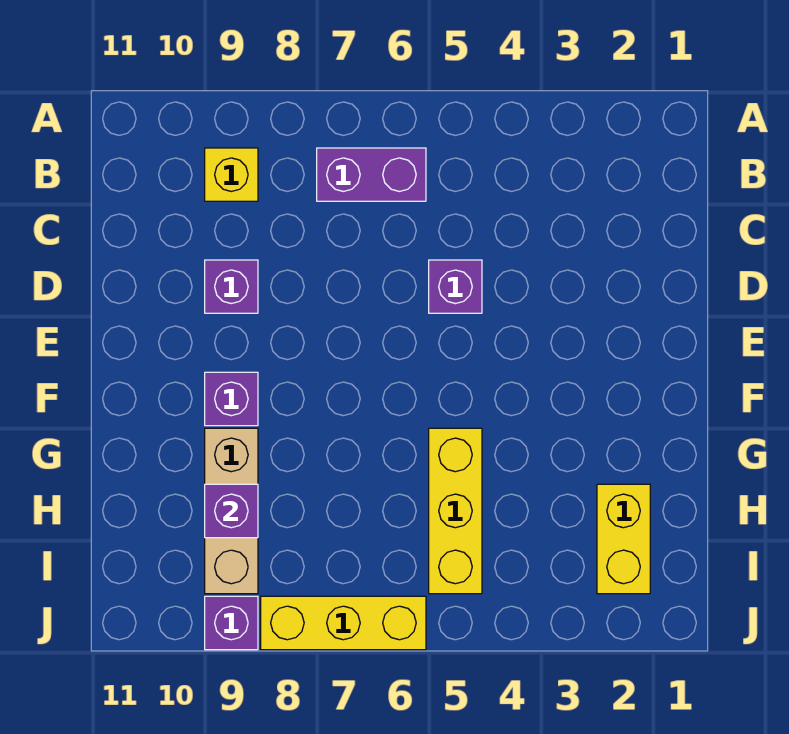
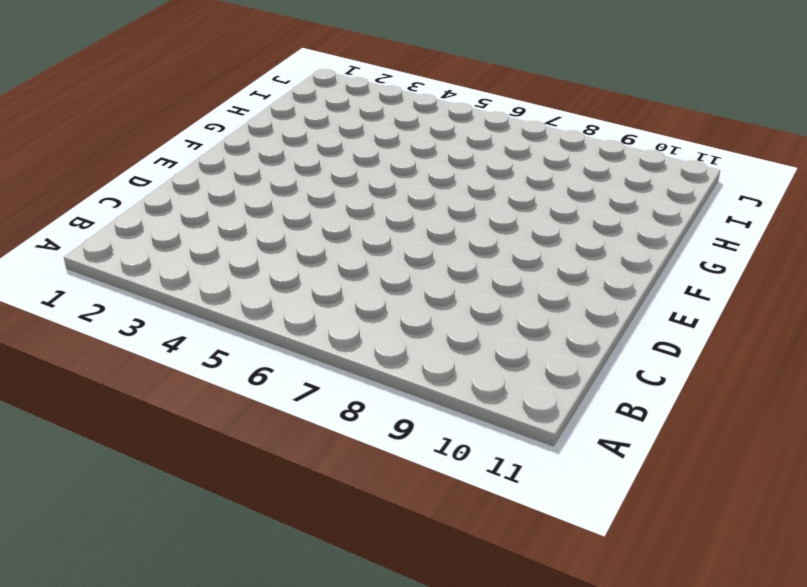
none -> purple brick B6:B7 level 1
none -> yellow brick B9 level 1

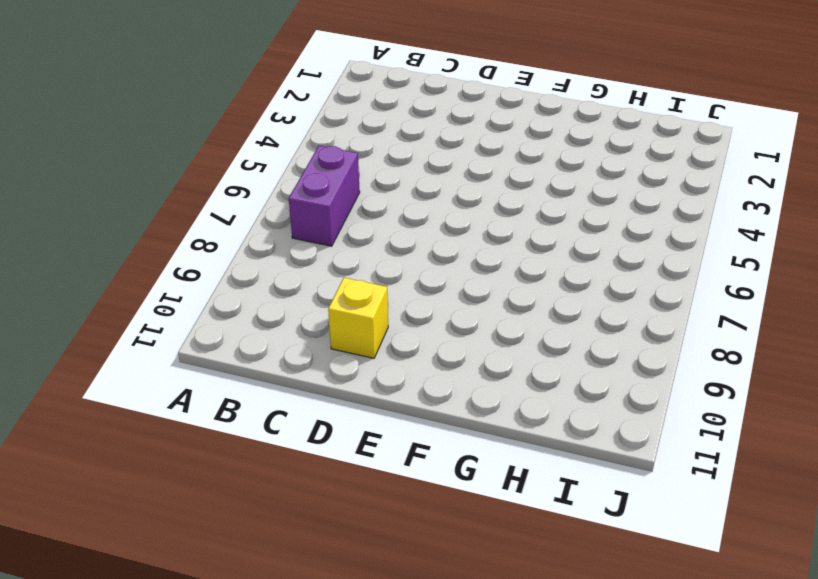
yellow brick D10 level 1 -> yellow brick B9 level 1
none -> purple brick D5 level 1
none -> purple brick D9 level 1

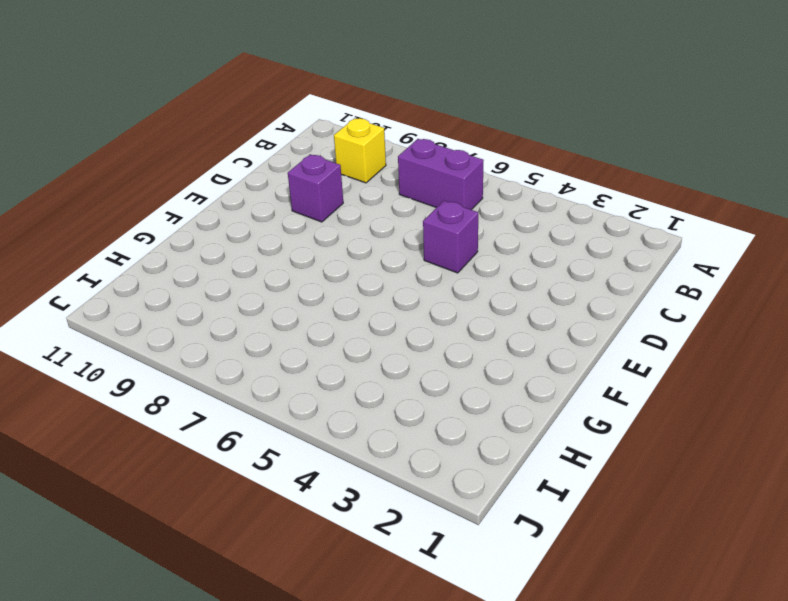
none -> purple brick F9 level 1
none -> yellow brick G5:I5 level 1

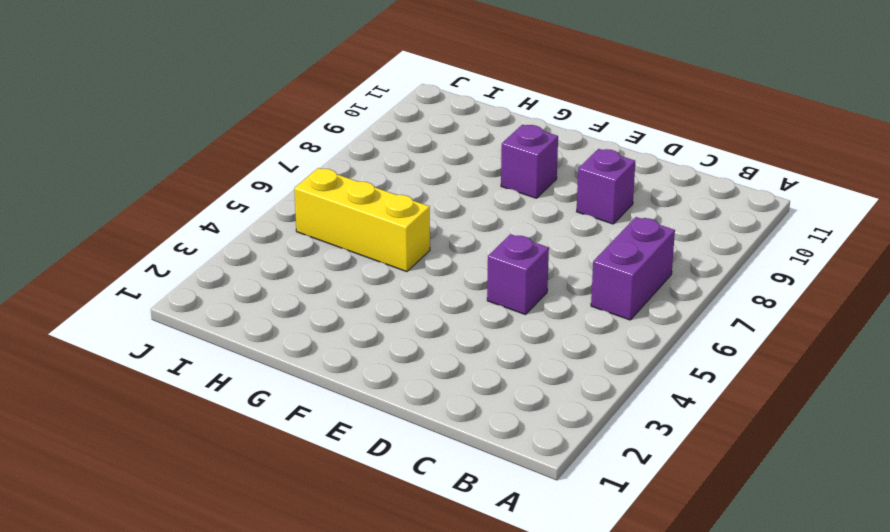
none -> yellow brick B9 level 1
none -> tan brick G9:I9 level 1

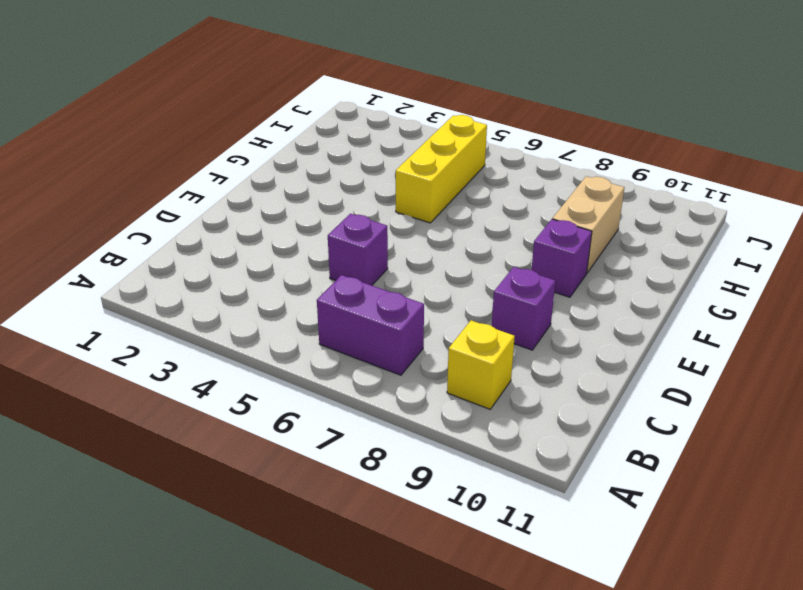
tan brick G9:H9 level 1 -> tan brick G9:I9 level 1
none -> yellow brick H2:I2 level 1
none -> yellow brick J6:J8 level 1

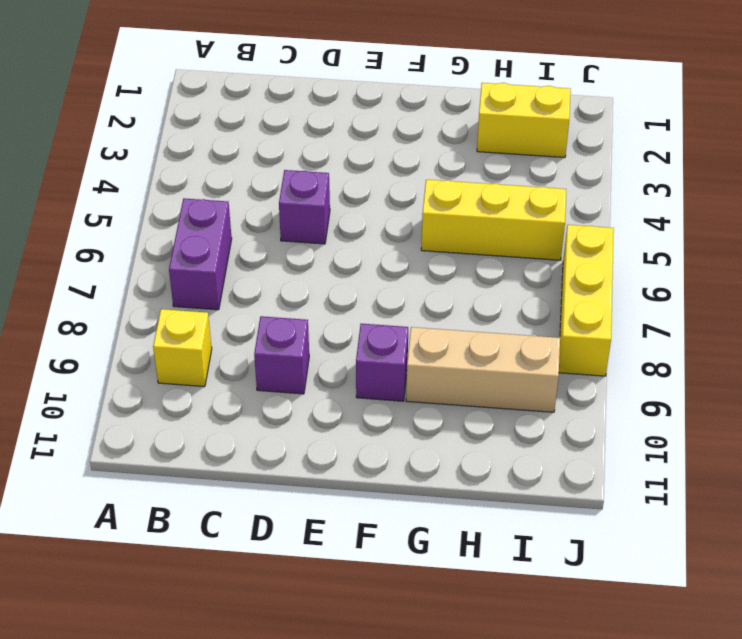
none -> purple brick J9 level 1
none -> purple brick H9 level 2

